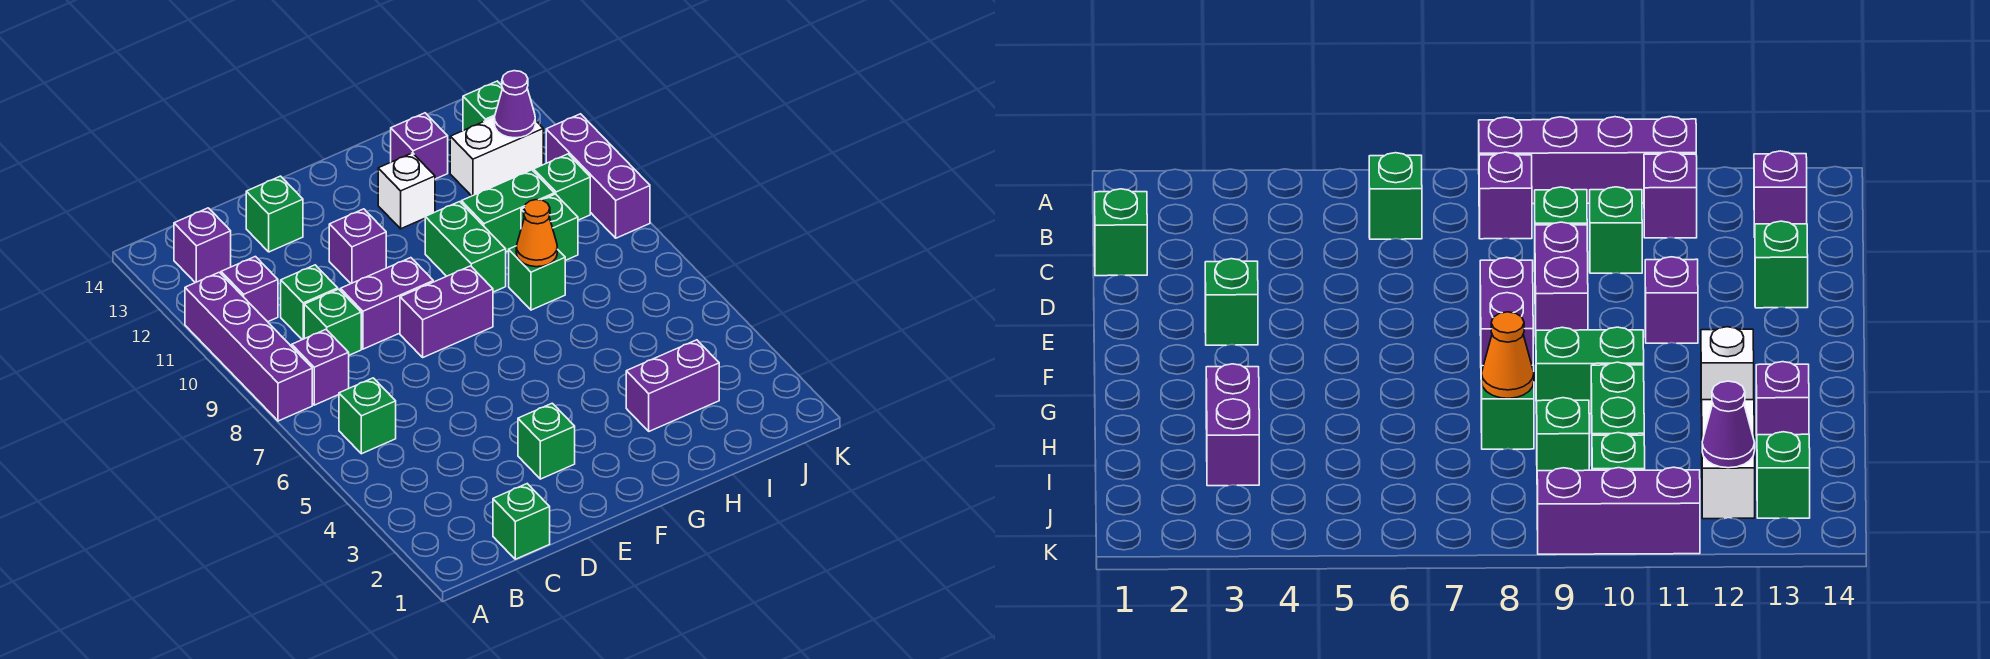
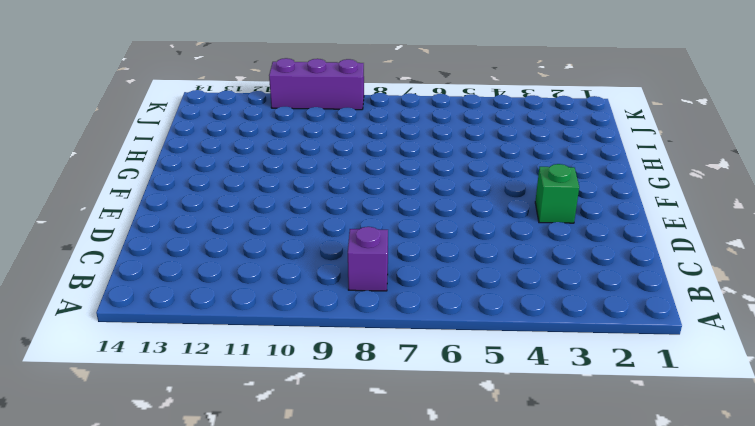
none -> purple brick A8:A11 level 1
none -> green brick B6 level 1
none -> purple brick B11 level 1

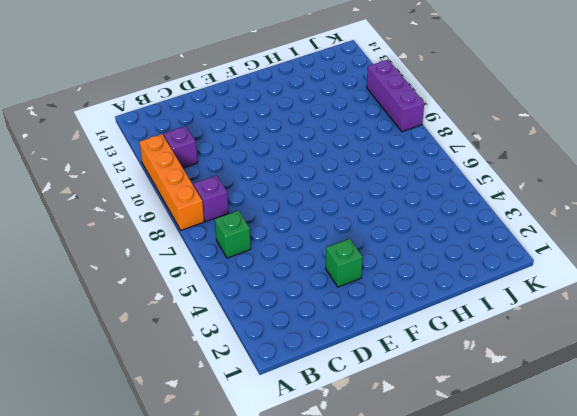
orange brick A8:A11 level 1 -> purple brick A8:A11 level 1
none -> purple brick B13 level 1
none -> green brick C1 level 1
none -> green brick C9 level 1

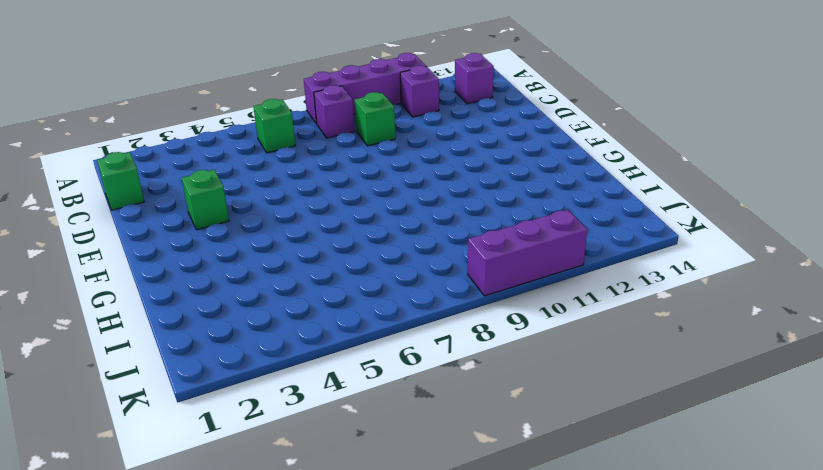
none -> green brick C10 level 1
none -> purple brick D9:E9 level 1
none -> green brick D13 level 1

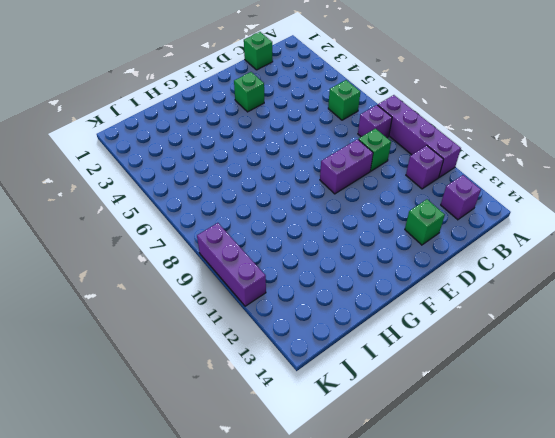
none -> green brick C10 level 1
none -> purple brick E8:F8 level 1
none -> purple brick E11 level 1

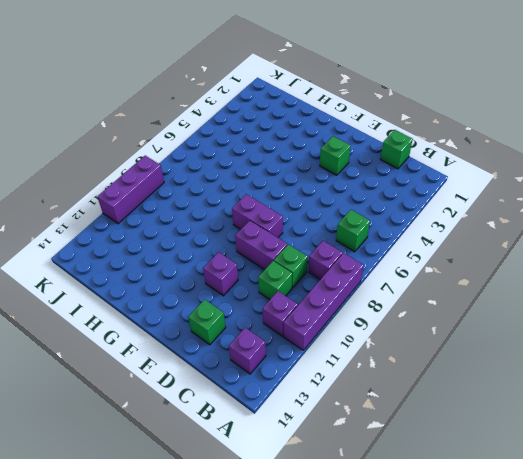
none -> green brick G9:G10 level 1
none -> white brick G12 level 1
none -> purple brick H3:I3 level 1

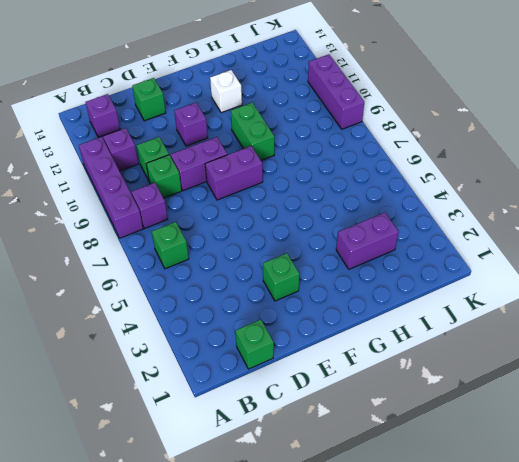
none -> green brick H8 level 1
none -> green brick H10:I10 level 1
none -> purple brick H13 level 1

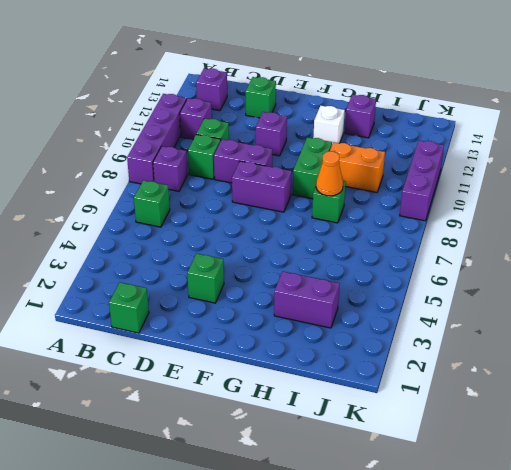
orange brick H10:I10 level 1 -> green brick H10:I10 level 1
none -> green brick I9 level 1
none -> white brick I12:J12 level 1
none -> green brick J10 level 1

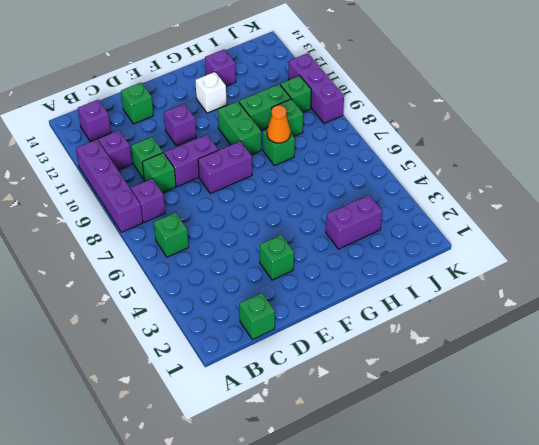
none -> white brick I12:J12 level 1
none -> green brick J13 level 1
none -> purple cone J12 level 2

